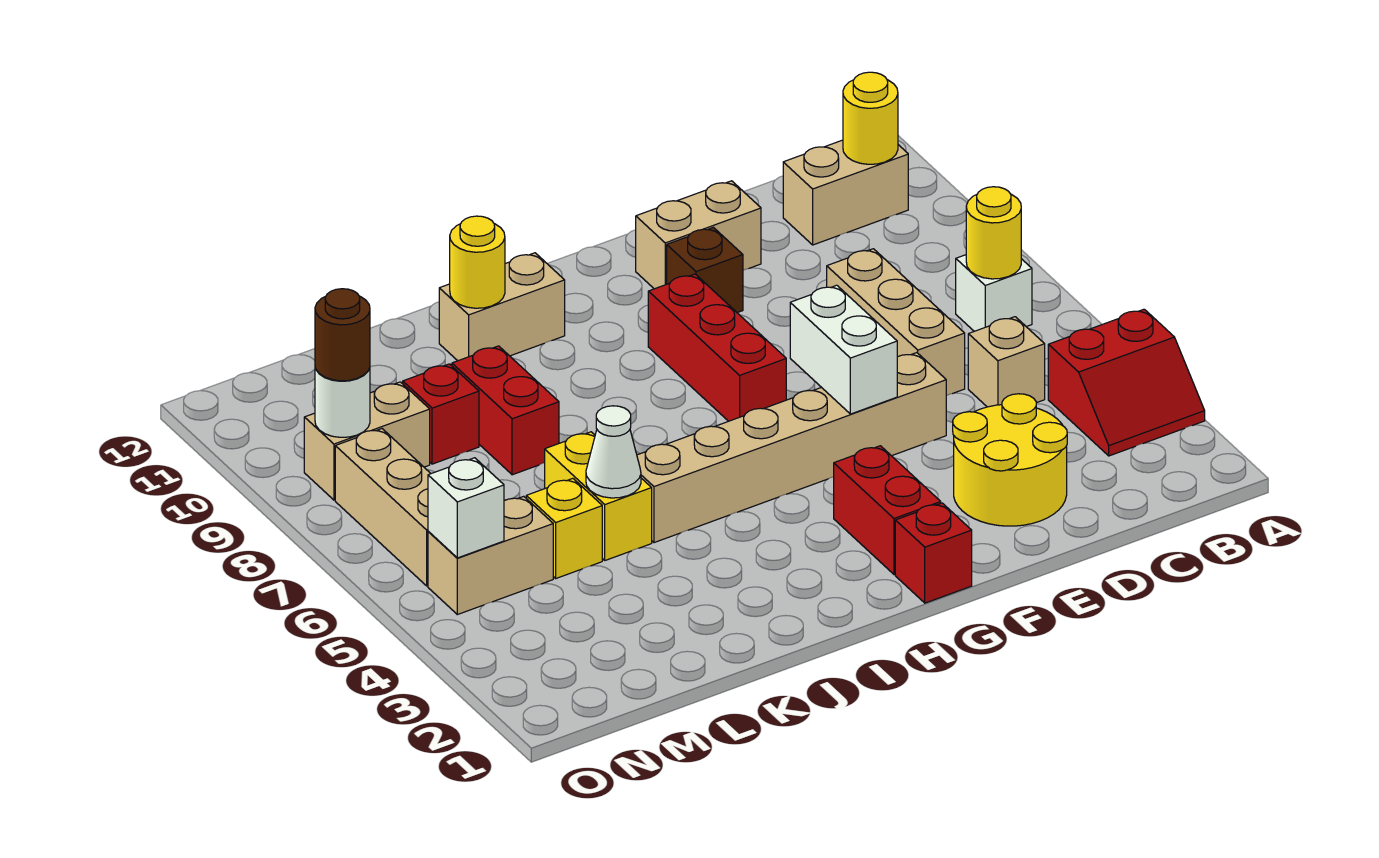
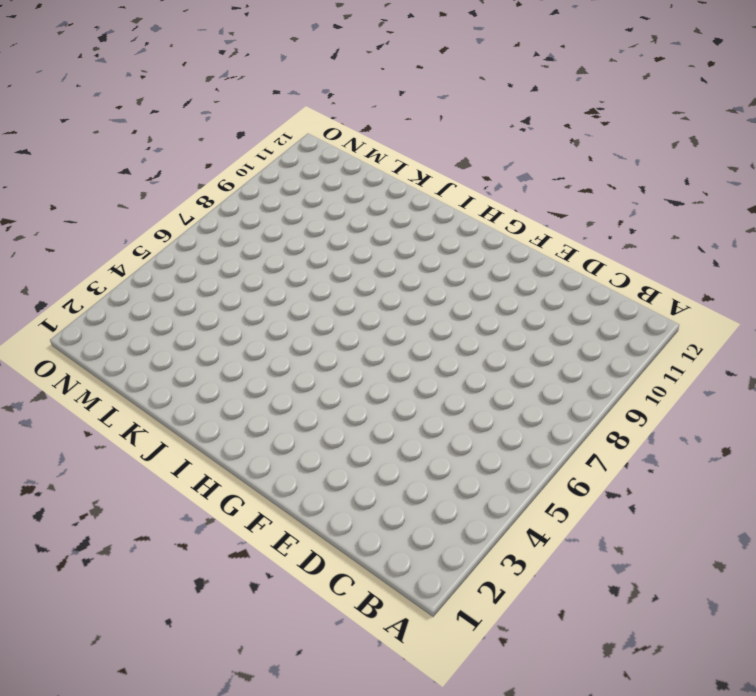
none -> red slope A3:B4 level 1 top 4
none -> white brick B7 level 1
none -> tan brick B11:C11 level 1

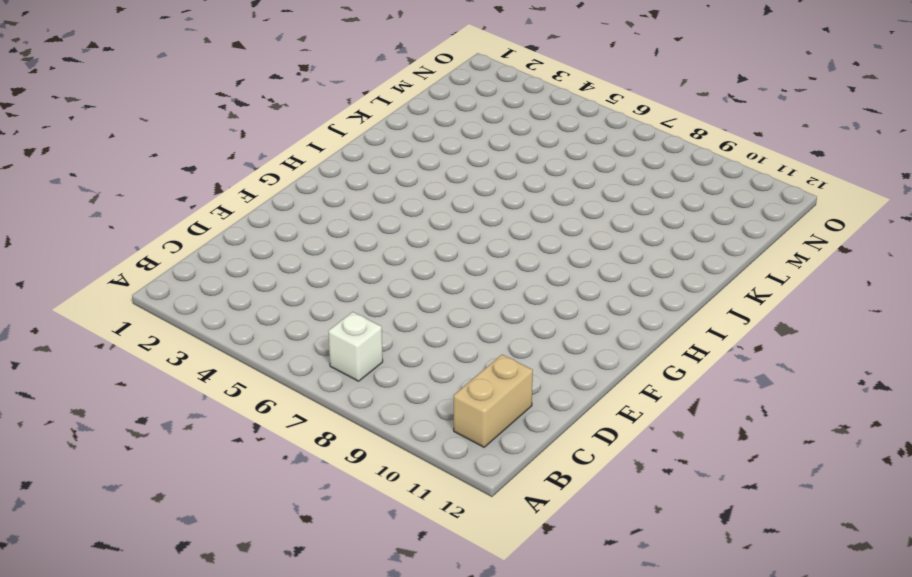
none -> red slope A3:B4 level 1 top 4
none -> tan brick C5 level 1
none -> yellow round brick D2:E3 level 1

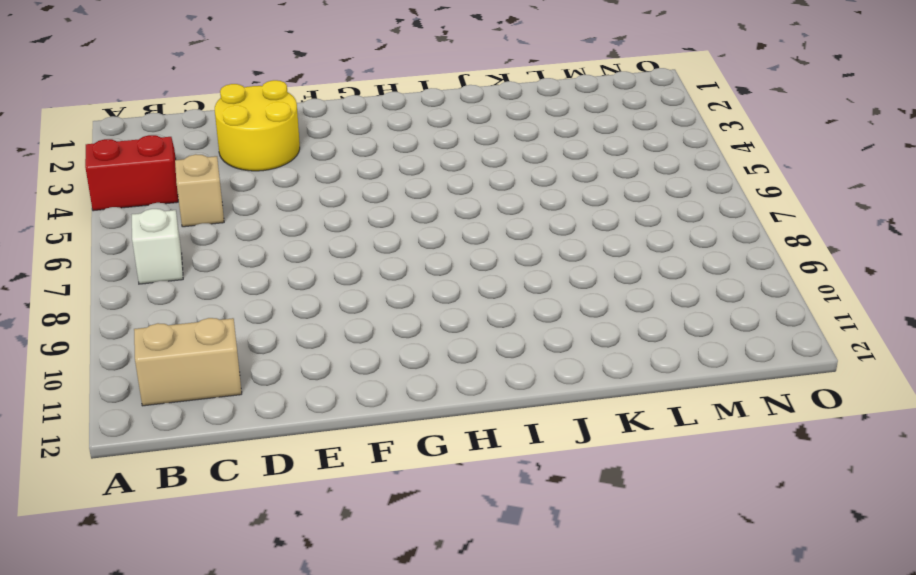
none -> tan brick D6:D8 level 1
none -> tan brick E5:J5 level 1
none -> tan brick E11:F11 level 1

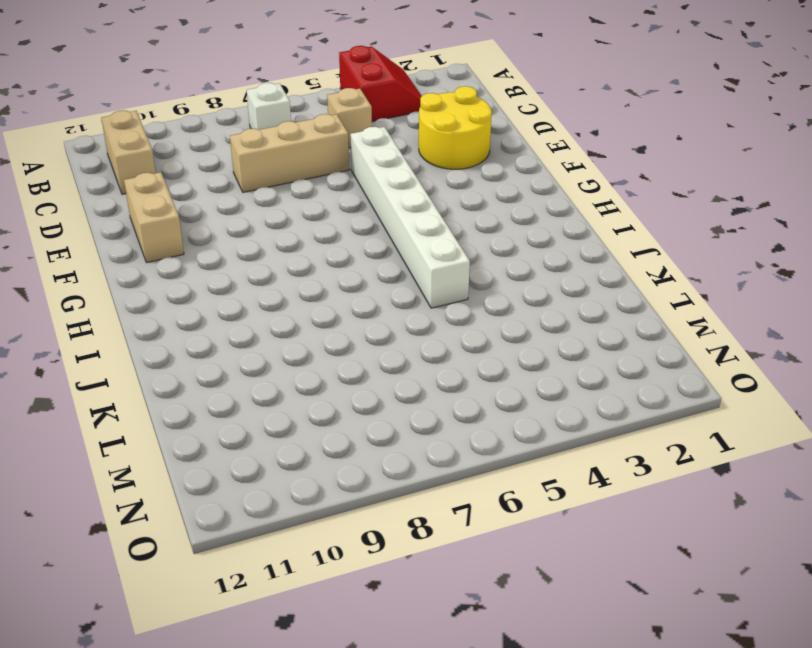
white brick E5:J5 level 1 -> tan brick E5:J5 level 1
none -> brown brick F10 level 1
none -> red brick G1 level 1
none -> red brick G2:G3 level 1

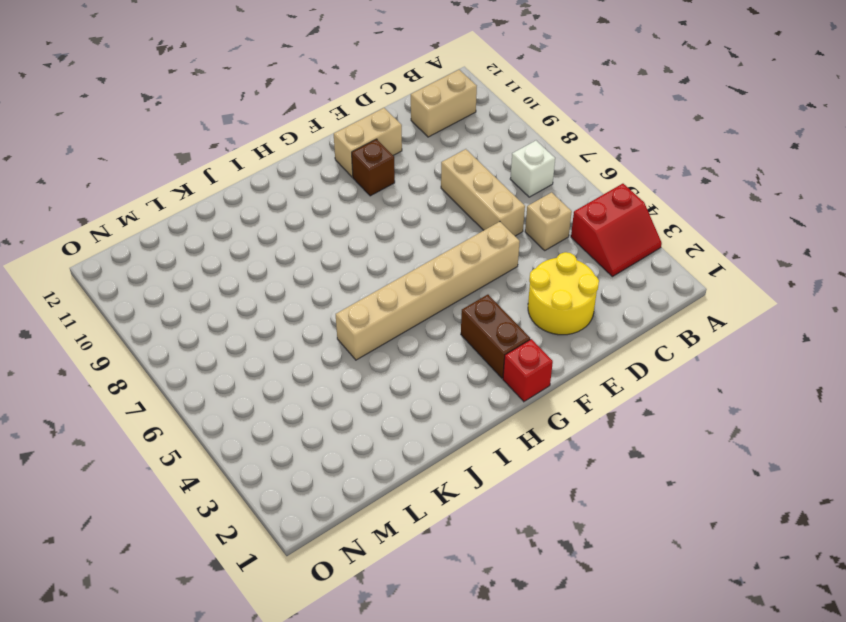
brown brick G2:G3 level 1 -> red brick G2:G3 level 1
none -> red brick G7:G9 level 1
none -> tan brick I11:J11 level 1
none -> yellow brick K5:K6 level 1

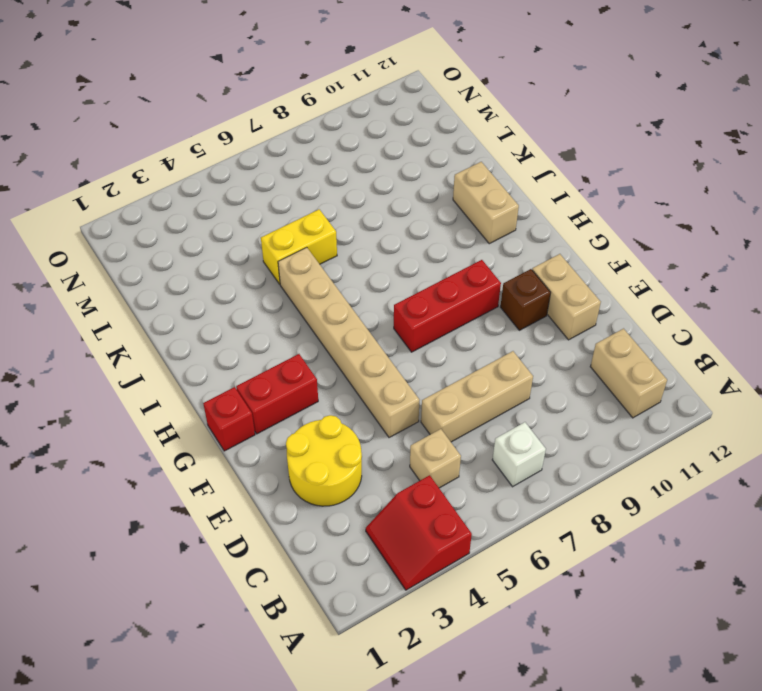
none -> red brick K8:K9 level 1
none -> yellow brick L5 level 1
none -> red brick L9 level 1

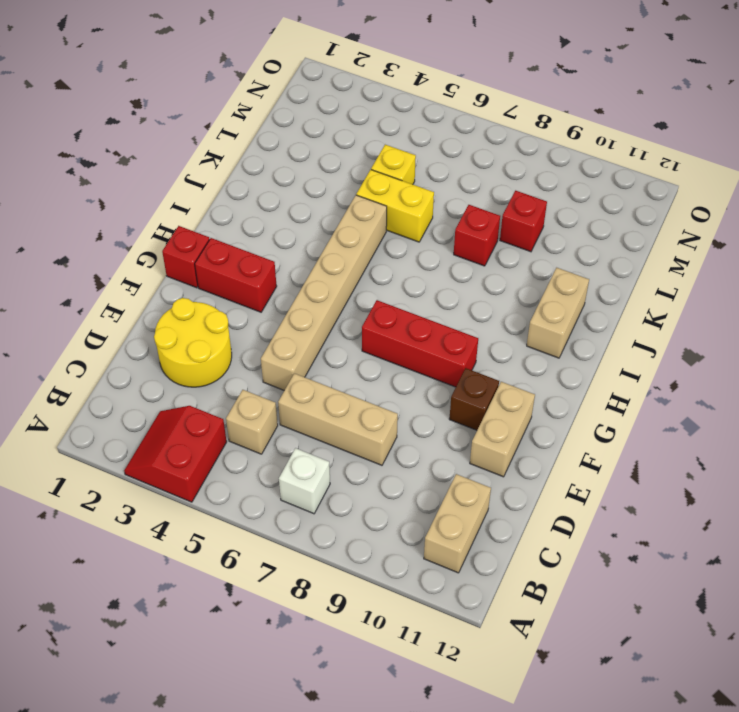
red brick K8 level 1 -> red brick K8:K9 level 1
none -> tan brick M5:N5 level 1
none -> tan brick M9:N9 level 1
none -> tan brick N6:N8 level 1

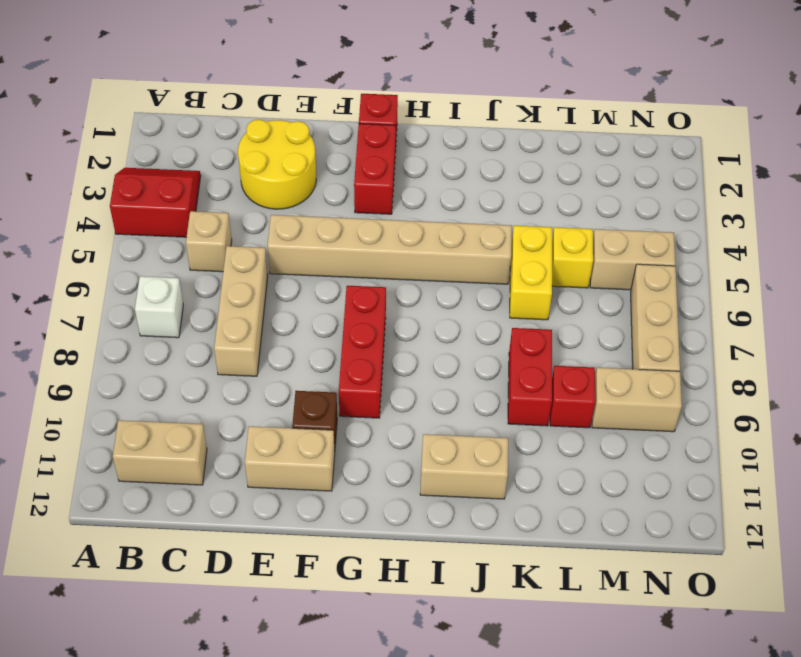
none -> yellow round brick B7 level 2
none -> yellow round brick B11 level 2
none -> white brick F5:F6 level 2

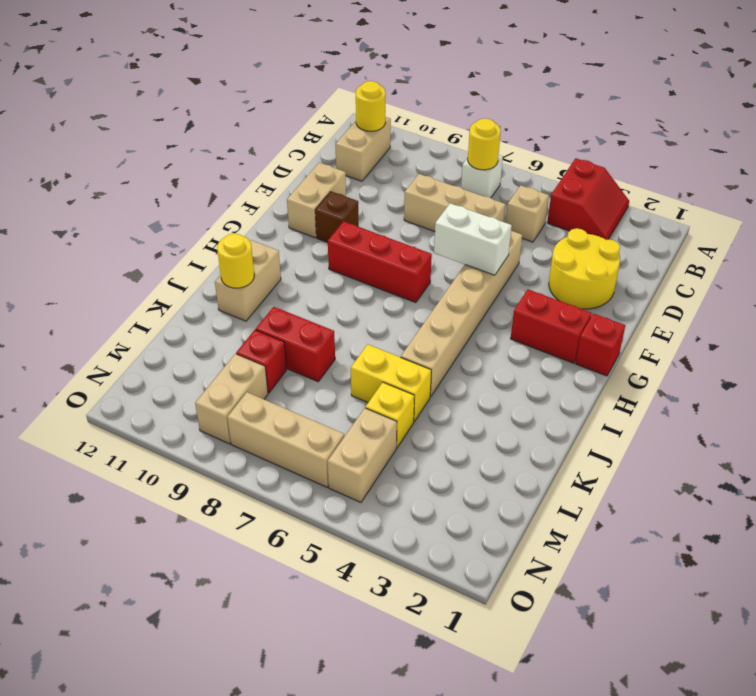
none -> white cone K5 level 2
none -> white brick N5 level 2
none -> white round brick N9 level 2

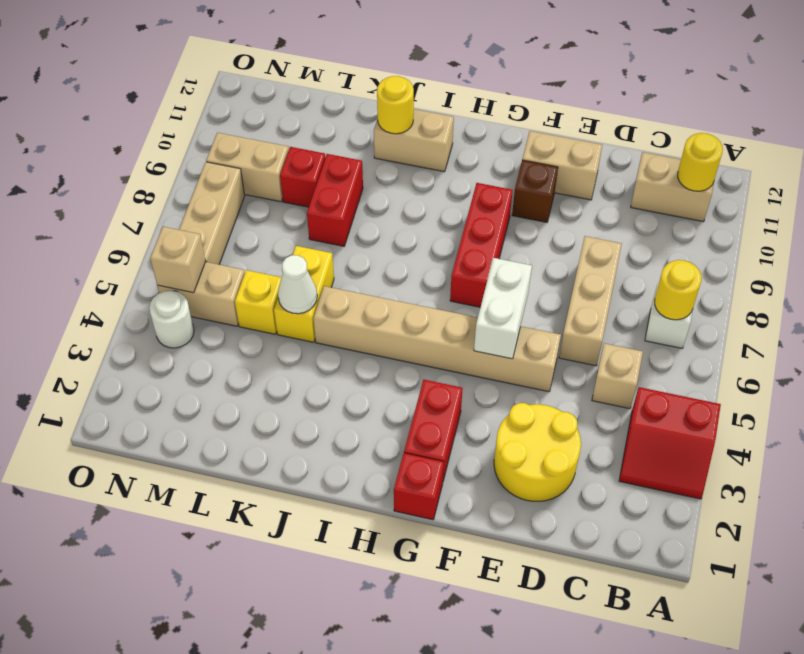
white round brick N4 level 1 -> white round brick N9 level 2
tan brick N5 level 2 -> white brick N5 level 2
none -> brown round brick N9 level 3

